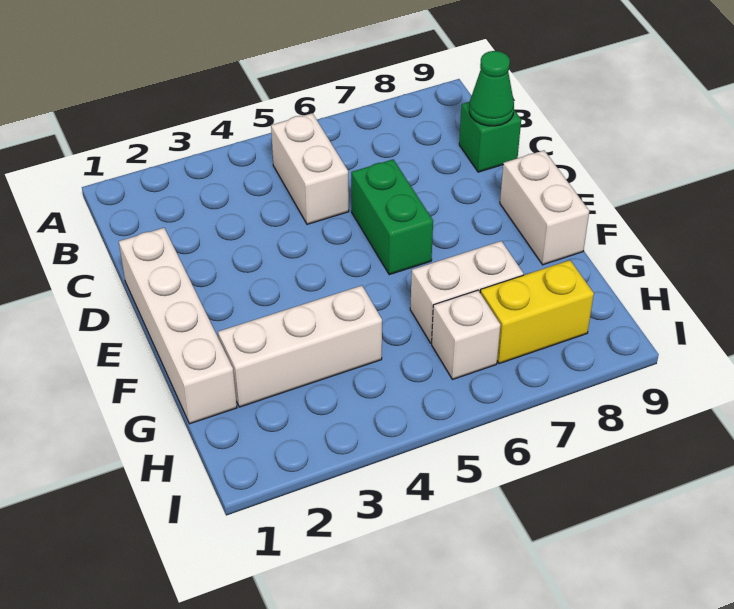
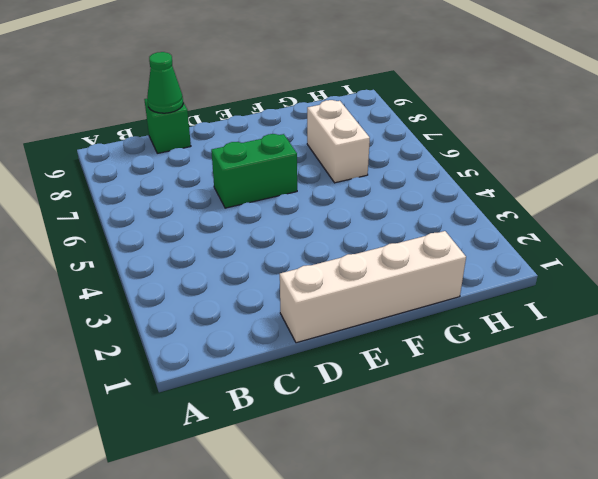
none -> white brick B5:C5 level 1
none -> white brick E9:F9 level 1

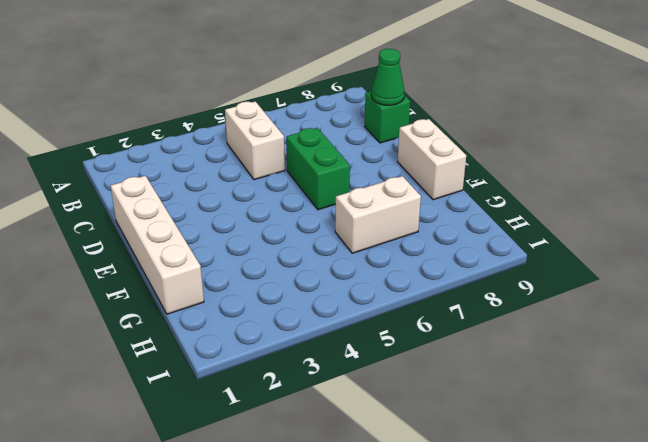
none -> white brick G2:G4 level 1
none -> white brick H6 level 1

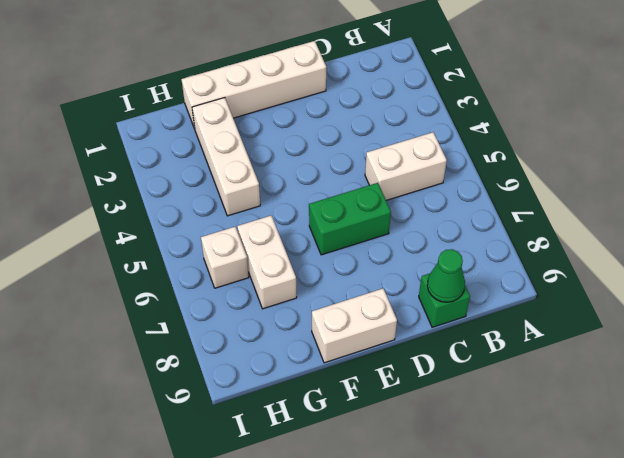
none -> yellow brick H7:H8 level 1

